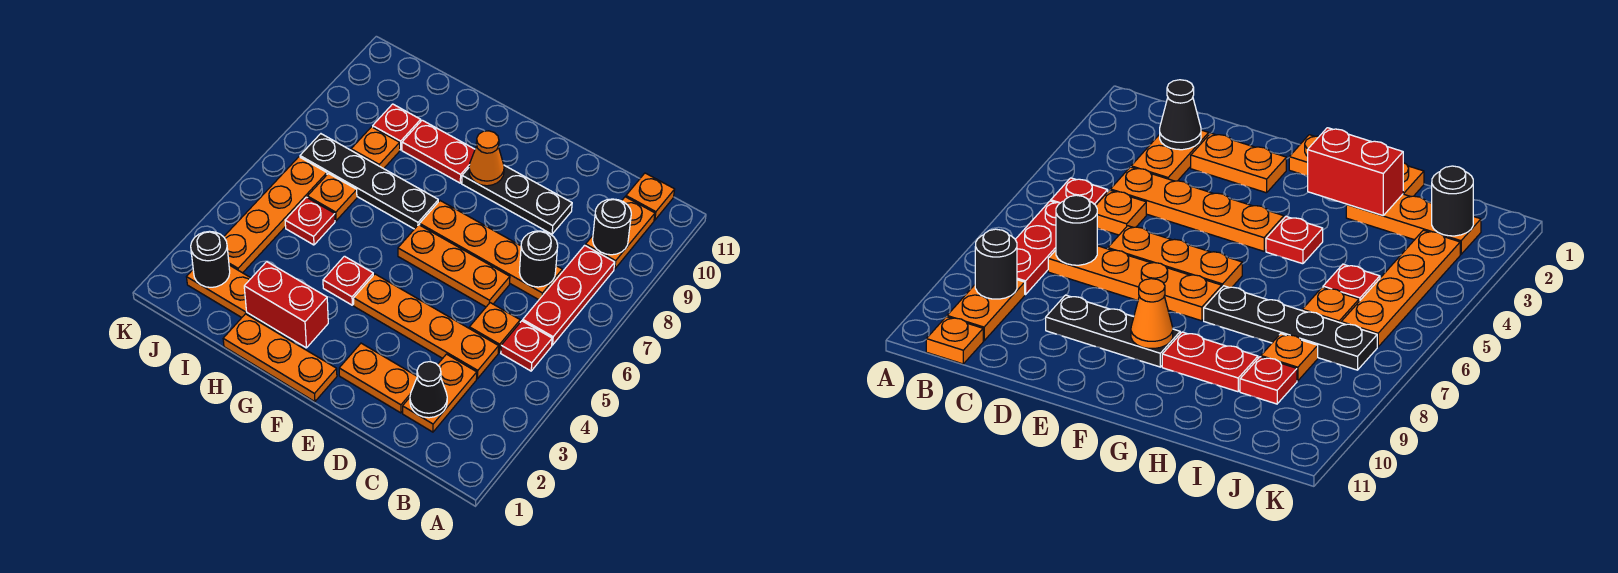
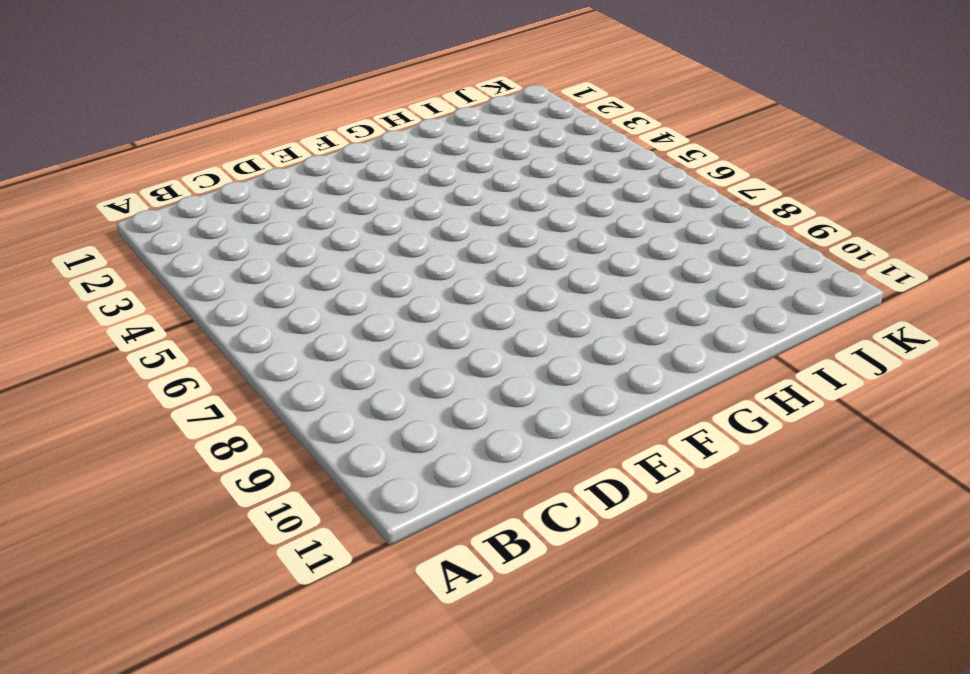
none -> red plate B5 level 1
none -> red plate B6:B8 level 1
none -> orange plate B9:B10 level 1

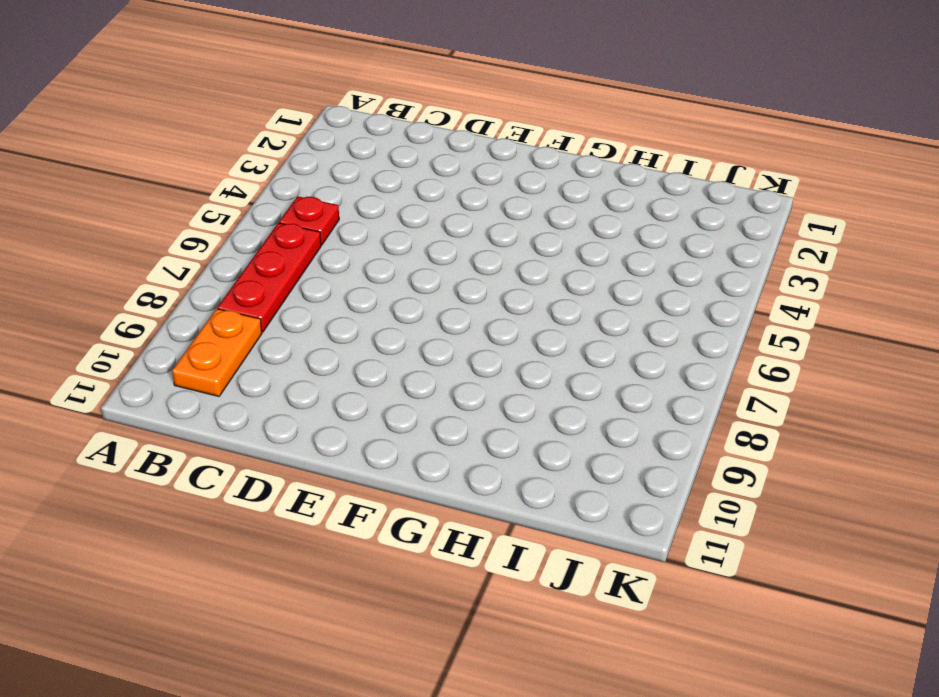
none -> orange plate B11 level 1
none -> orange plate C2:C3 level 1
none -> orange plate C4:F4 level 1

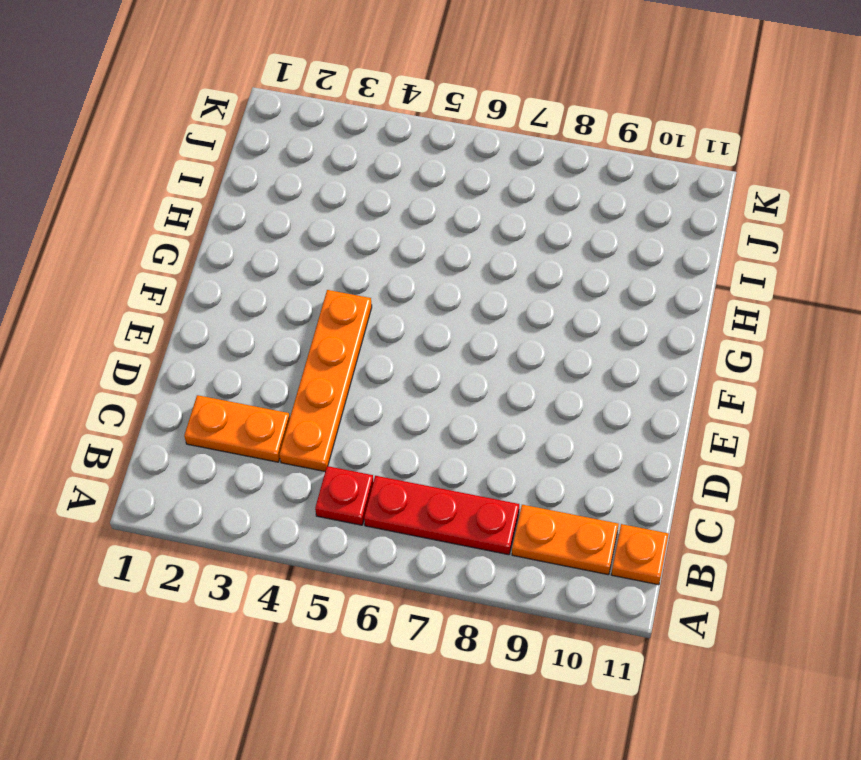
none -> orange plate C5 level 1
none -> orange plate C7:F7 level 1
none -> orange plate D2:E2 level 1

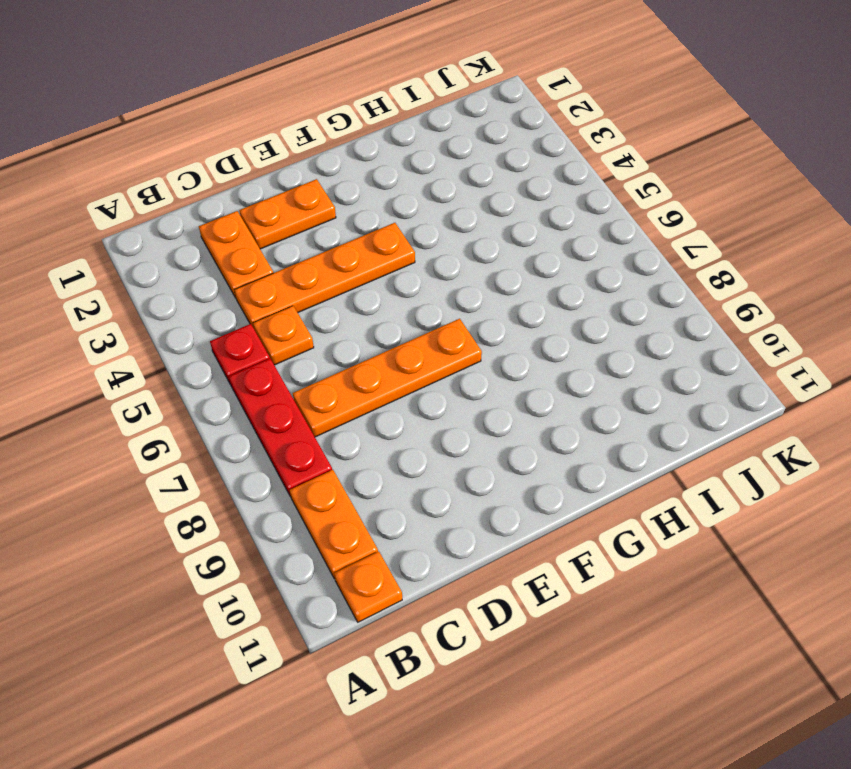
none -> orange plate D6:F6 level 1
none -> black plate D9:F9 level 1
none -> orange plate F1:H1 level 1

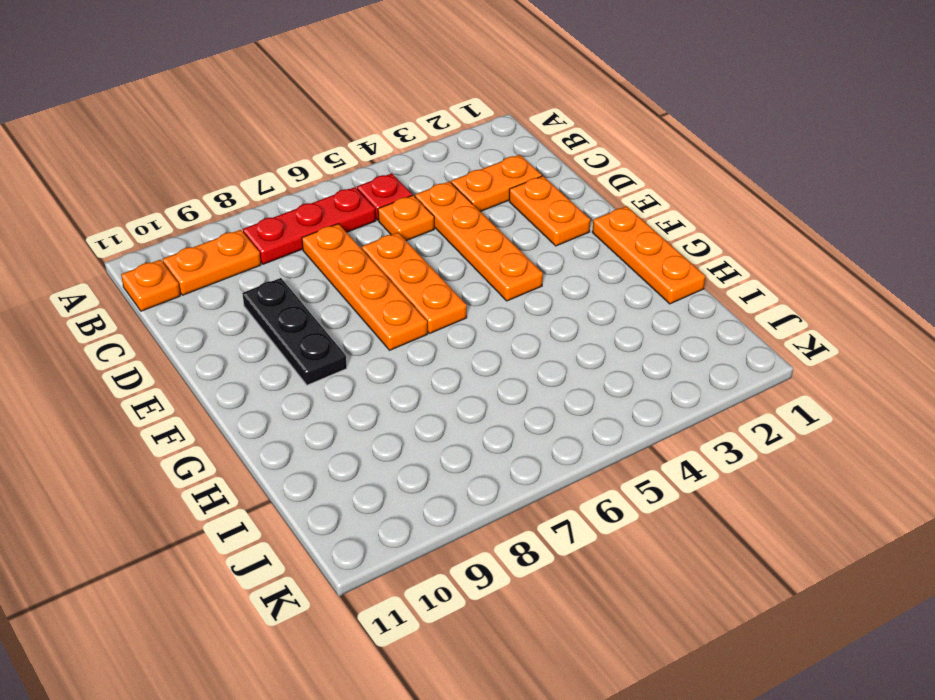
none -> red plate G4 level 1
none -> black plate G7:J7 level 1
none -> red plate G9:H9 level 1

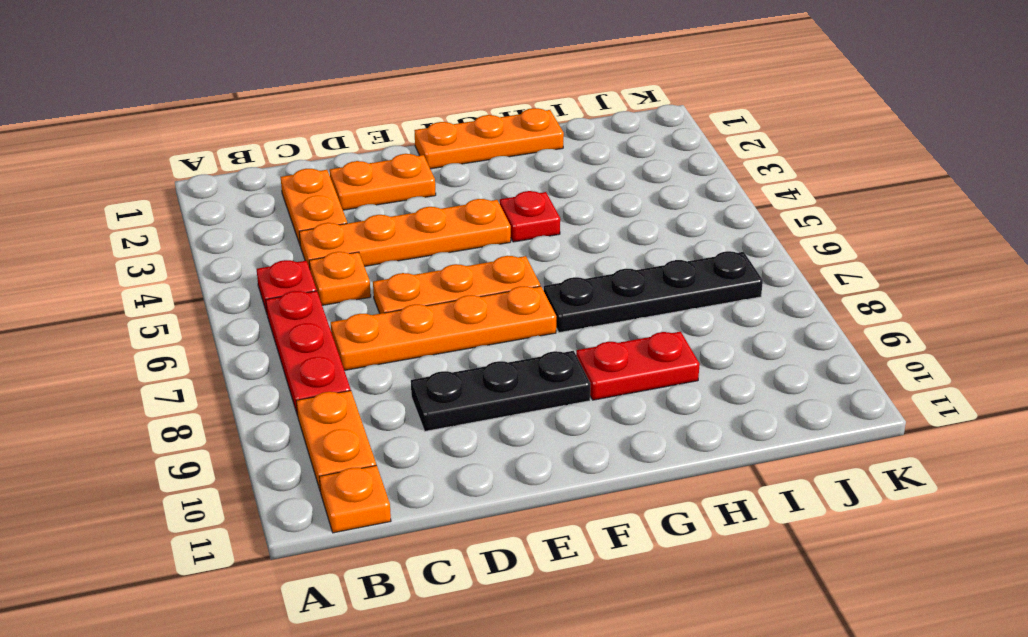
none -> orange plate H2:J2 level 1
none -> red plate I5 level 1
none -> orange plate I6 level 1

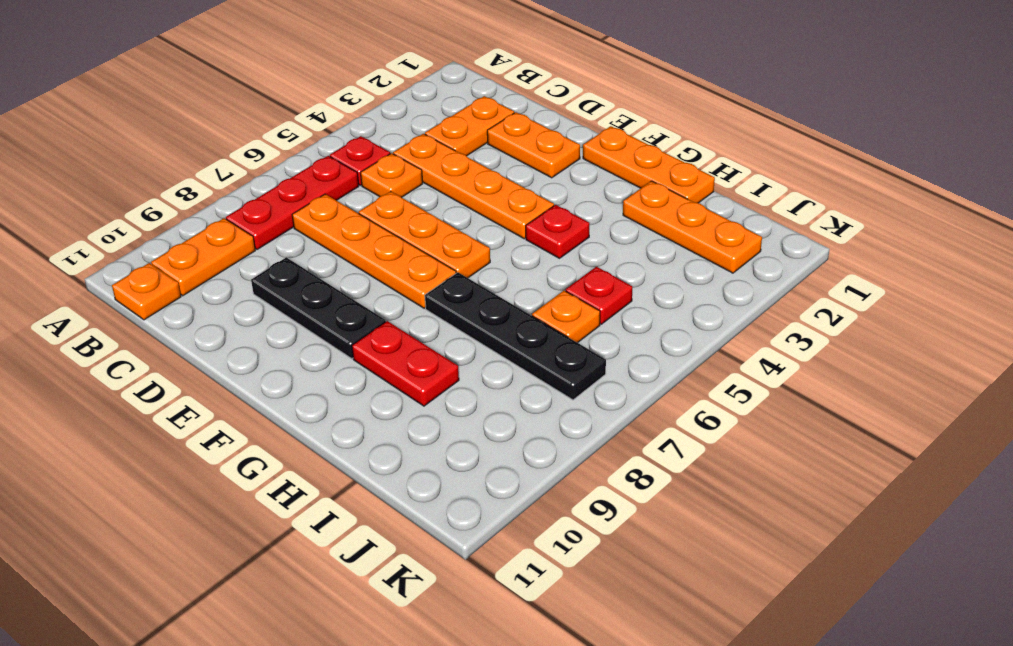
none -> orange plate I8 level 1
none -> red plate I9 level 1
none -> orange plate J3:J6 level 1

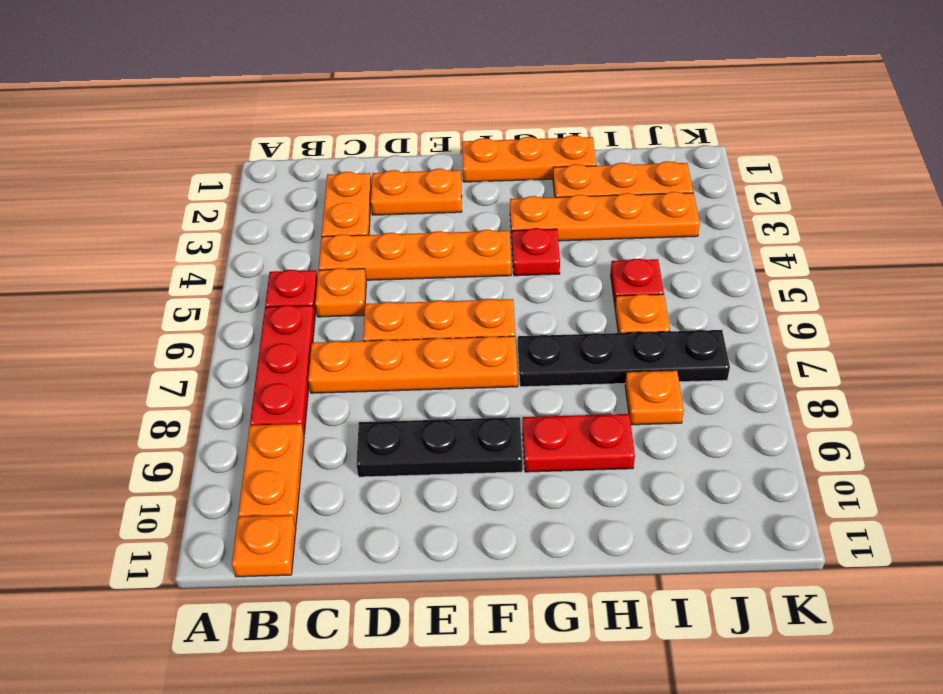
orange plate G3:J3 level 1 -> orange plate J3:J6 level 1
none -> red plate I9 level 1
none -> black round brick B9 level 2
none -> black cone C2 level 2

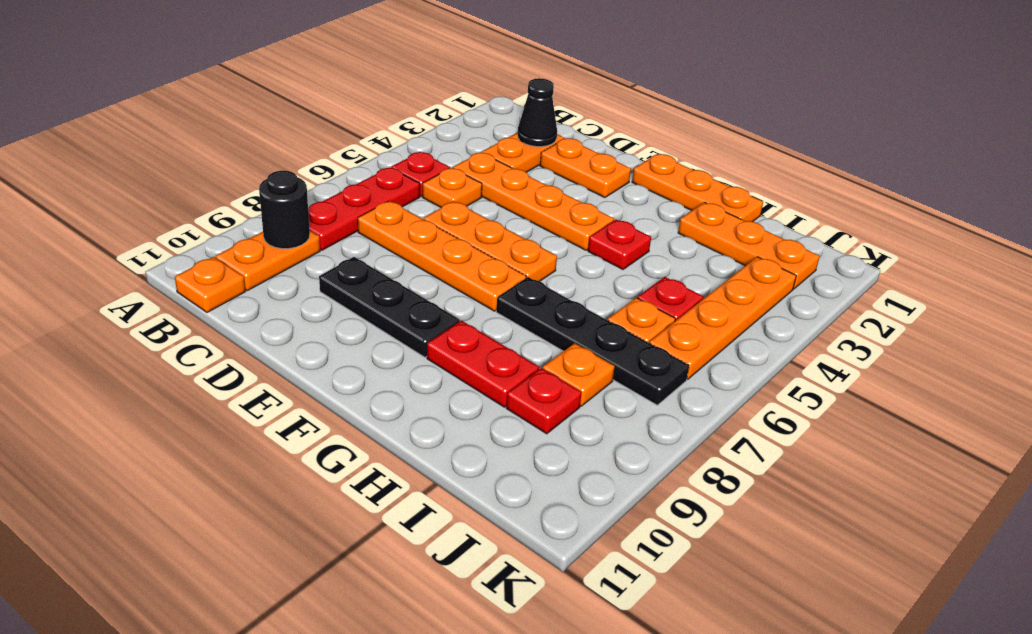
none -> black round brick C7 level 2
none -> orange cone F9 level 2
none -> red brick G2:H2 level 2

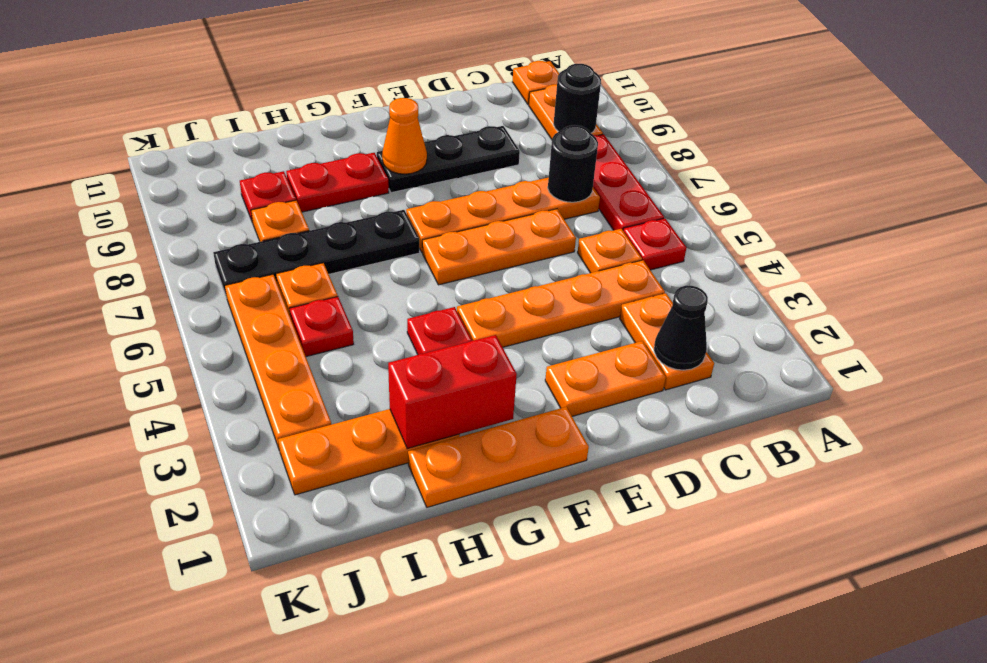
none -> black round brick J2 level 2

